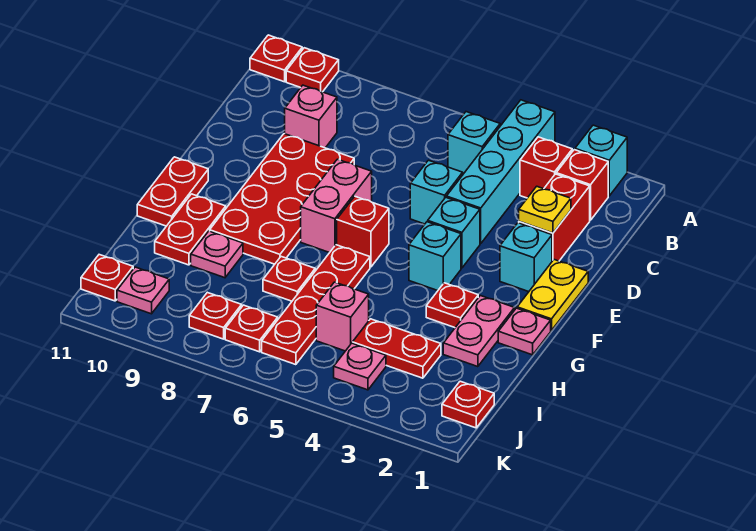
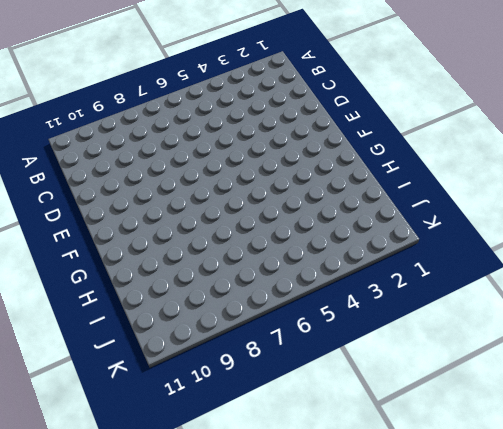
none -> cyan brick A2 level 1
none -> cyan brick A4:D4 level 1
none -> red plate A10 level 1
none -> red plate A11 level 1

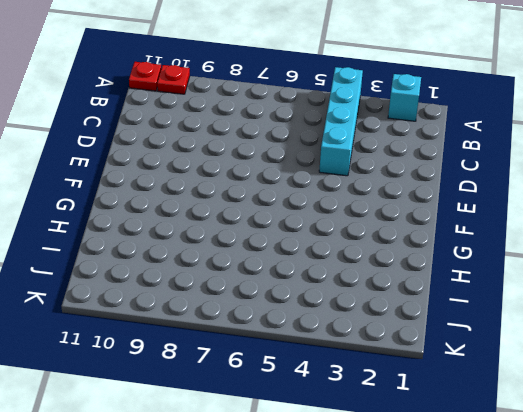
none -> red brick B2 level 1
none -> red brick B3 level 1
none -> cyan brick B5 level 1
none -> red brick C2:D2 level 1

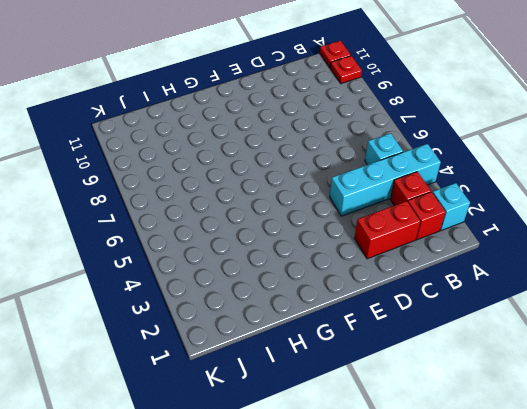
none -> pink brick C9 level 1
none -> cyan brick D5 level 1
none -> red plate D8:G9 level 1
none -> yellow plate E1:F1 level 1

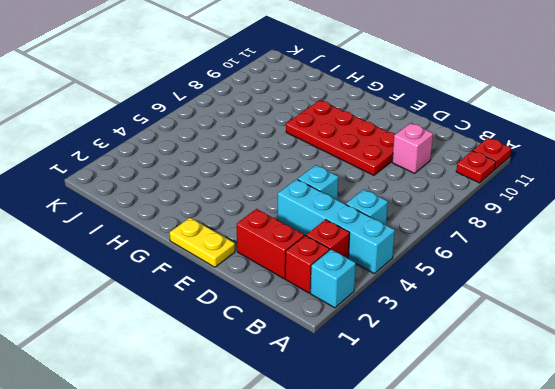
none -> cyan brick E2 level 1
none -> cyan brick E4 level 1
none -> pink brick E7:F7 level 1
none -> cyan brick F4 level 1

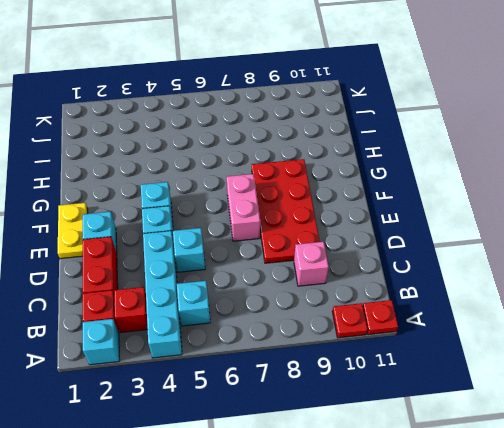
none -> red brick F6 level 1
none -> red plate F11:G11 level 1
none -> pink plate G1 level 1
none -> pink plate G2:H2 level 1

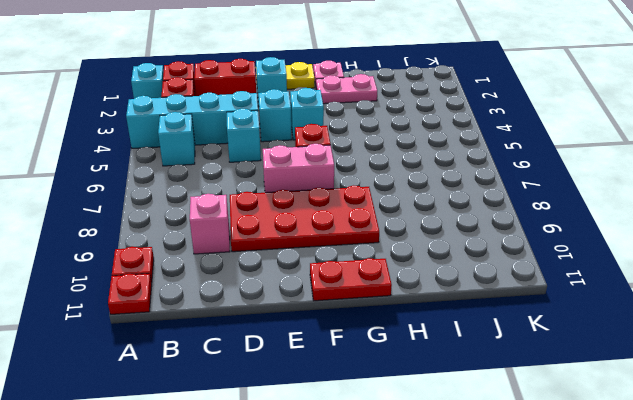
none -> red plate G3 level 1
none -> red plate G6:J6 level 1
none -> red plate G10:H10 level 1
none -> red plate H7 level 1

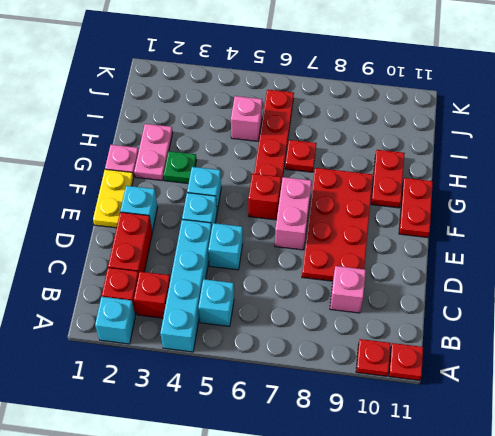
green plate G3 level 1 -> red plate G3 level 1
none -> pink plate H9 level 1
none -> red plate I3:I4 level 1
none -> red plate J1 level 1
none -> pink plate J4 level 1

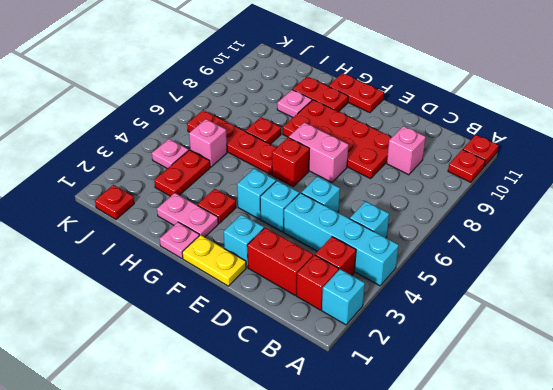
none -> red plate J7 level 1
none -> red plate J8 level 1
none -> pink plate J10 level 1
none -> red plate J11 level 1

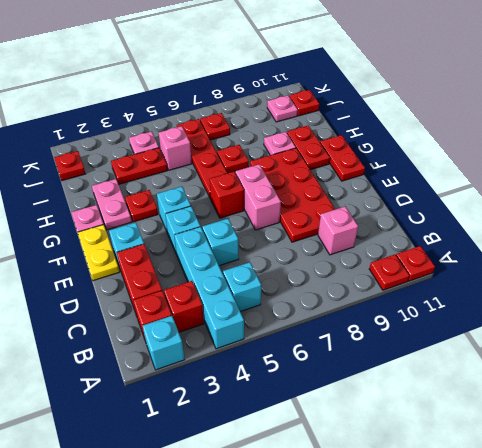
none -> red plate J8 level 1
none -> yellow plate D2 level 2

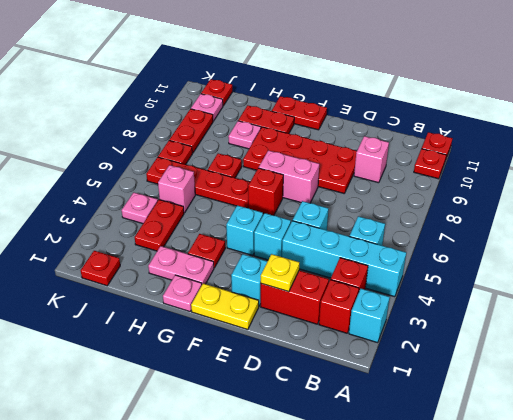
red plate J8:J9 level 1 -> red plate J8 level 1

